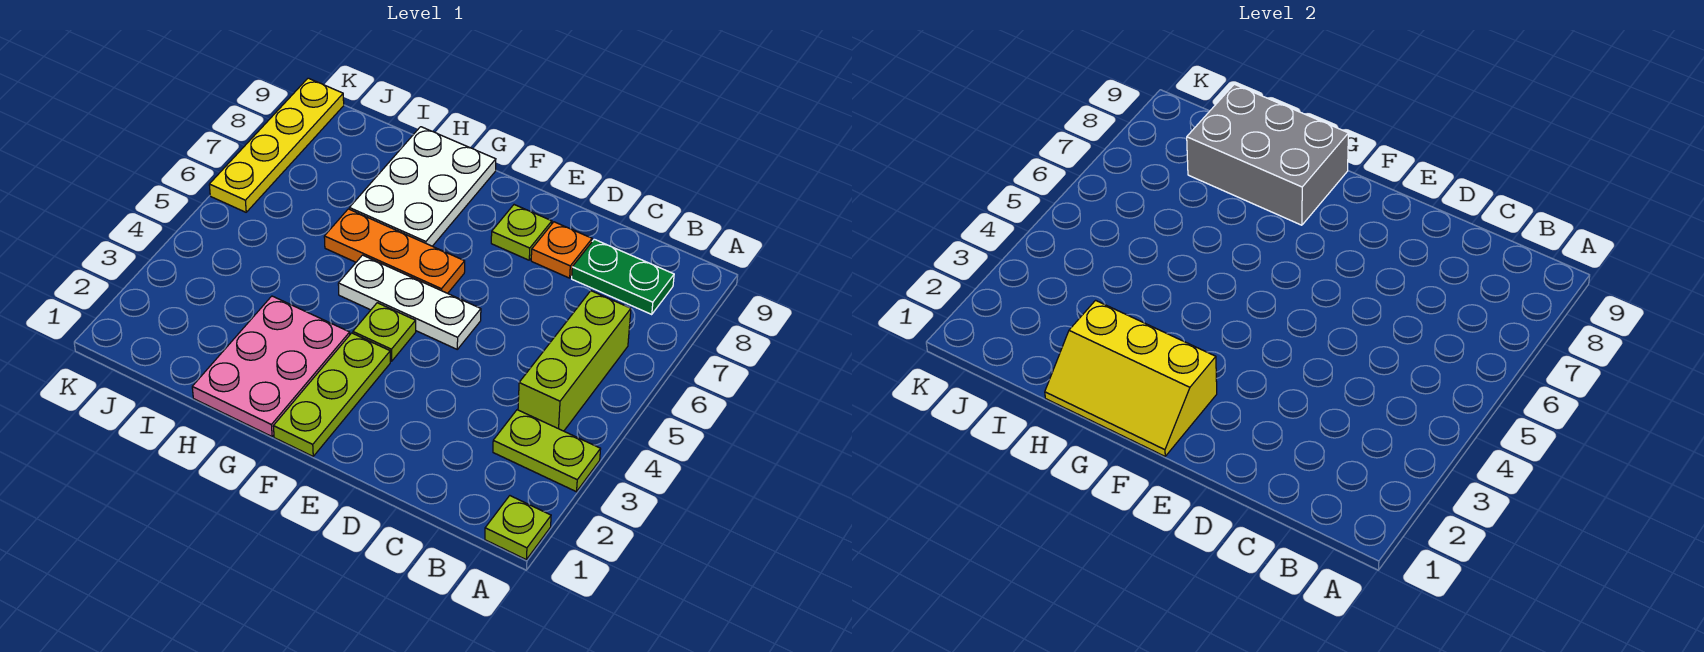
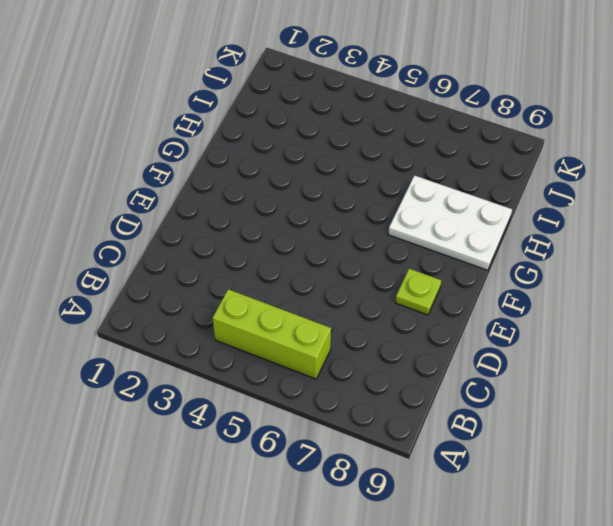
none -> lime plate A1 level 1
none -> lime plate A3:B3 level 1
none -> green plate B8:C8 level 1

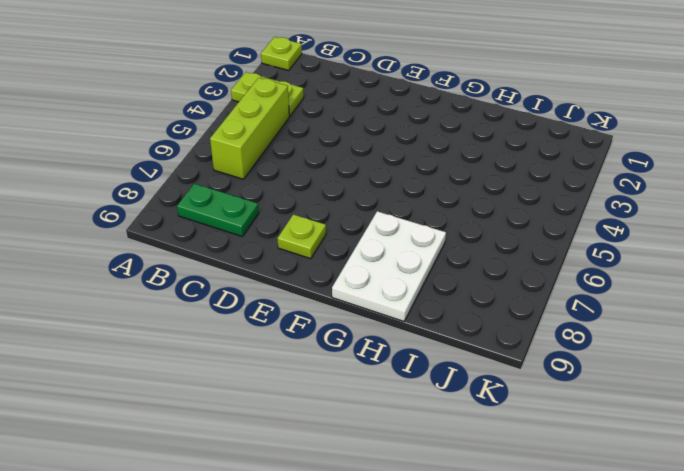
none -> orange plate D8 level 1
none -> white plate E5:G5 level 1
none -> lime plate F1:F3 level 1

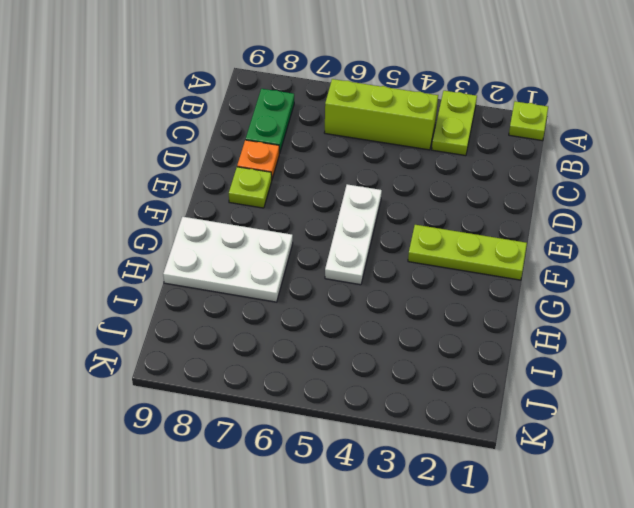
none -> lime plate F4 level 1
none -> orange plate F6:H6 level 1
none -> pink plate G1:H3 level 1

